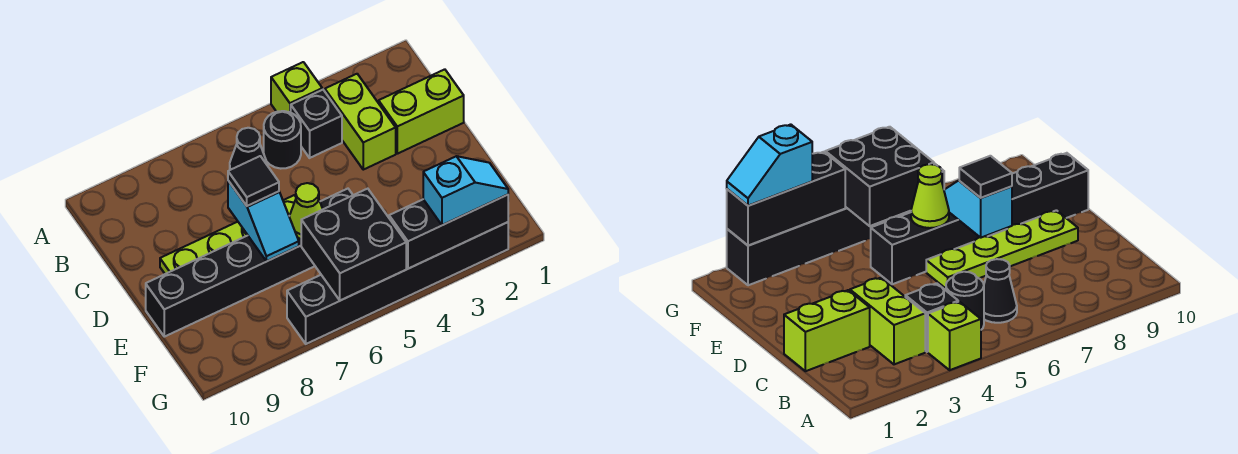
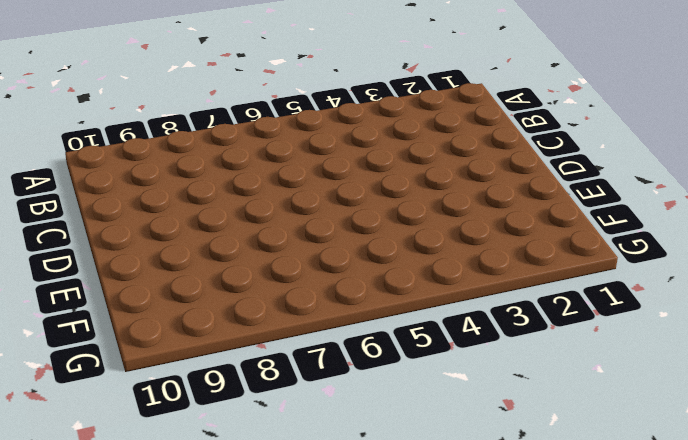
none -> lime brick A4 level 1
none -> lime brick B3:C3 level 1
none -> black brick B4 level 1

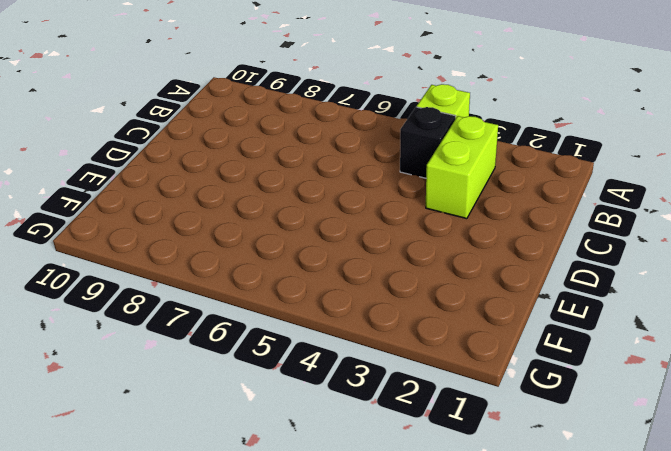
none -> black round brick B5 level 1
none -> black cone B6 level 1
none -> lime brick C1:C2 level 1

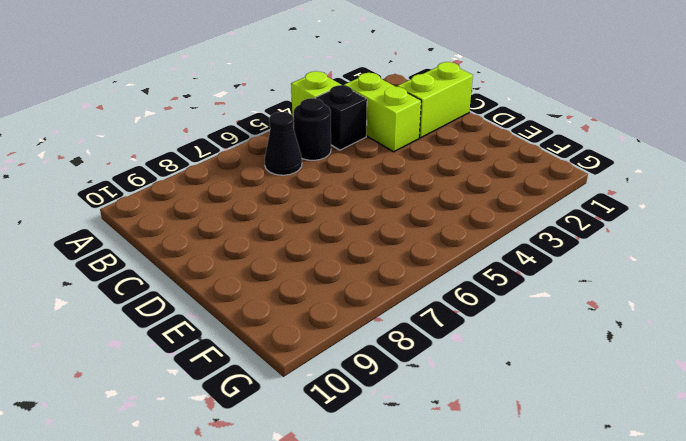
none -> lime plate D6:D9 level 1
none -> black brick E5:E10 level 1
none -> black brick G2:G7 level 1

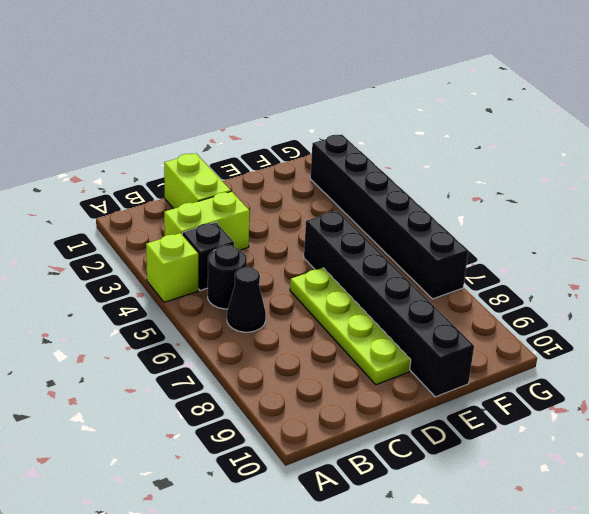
none -> cyan slope D7:E7 level 2 top D
none -> lime cone E6 level 2
none -> black brick F5:G6 level 2

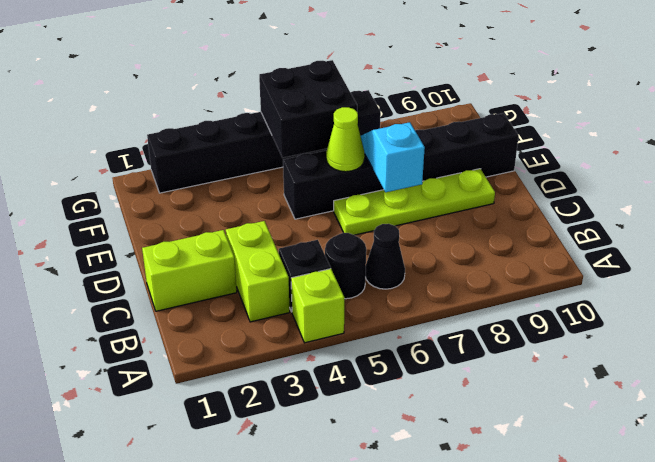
none -> black brick G2:G4 level 2
none -> black tile D7 level 3
none -> cyan slope G2:G3 level 3 top 3

